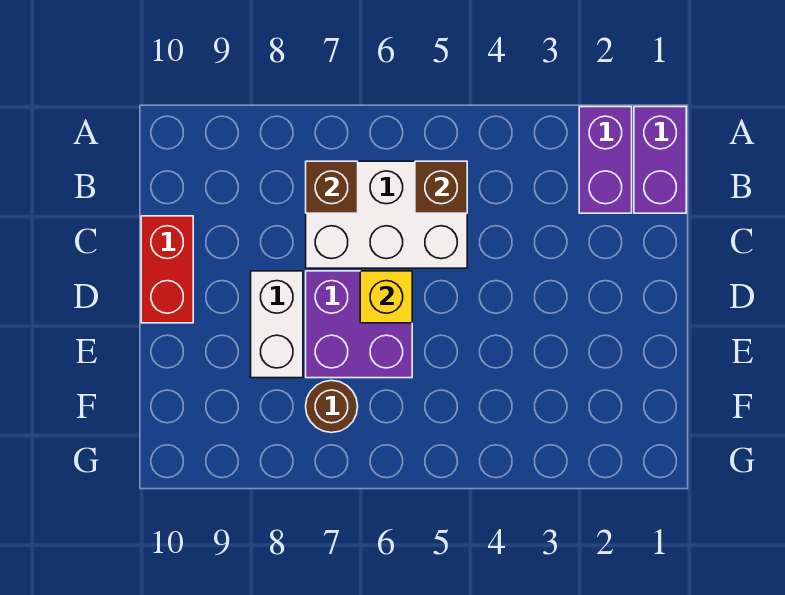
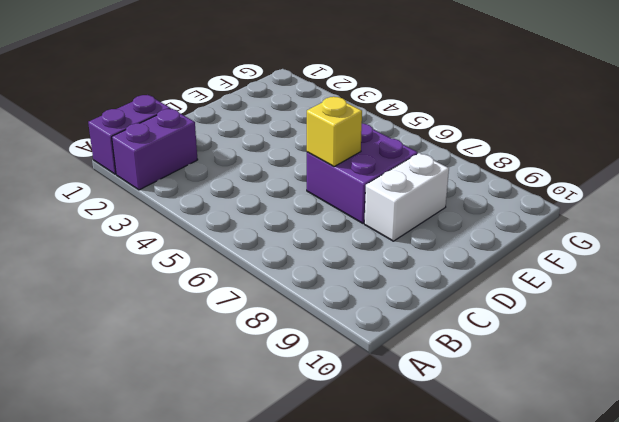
none -> white brick B5:C7 level 1
none -> red brick C10:D10 level 1

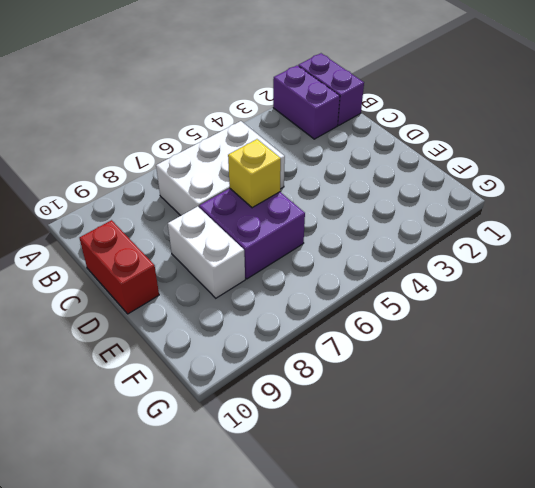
none -> brown round brick F7 level 1
none -> brown brick B5 level 2

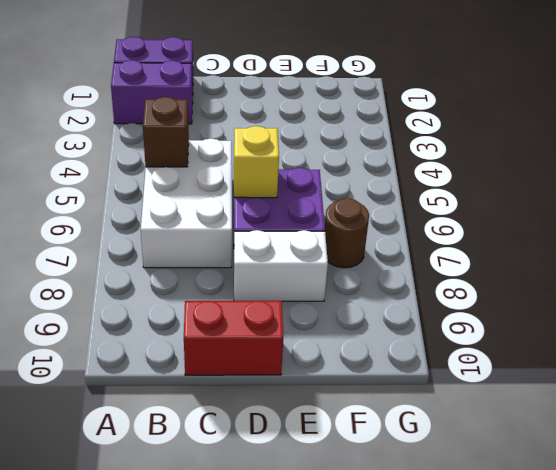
none -> brown brick B7 level 2

